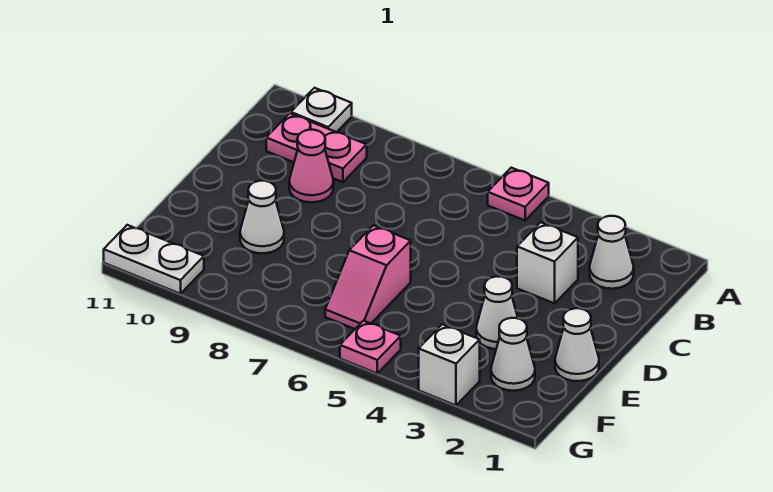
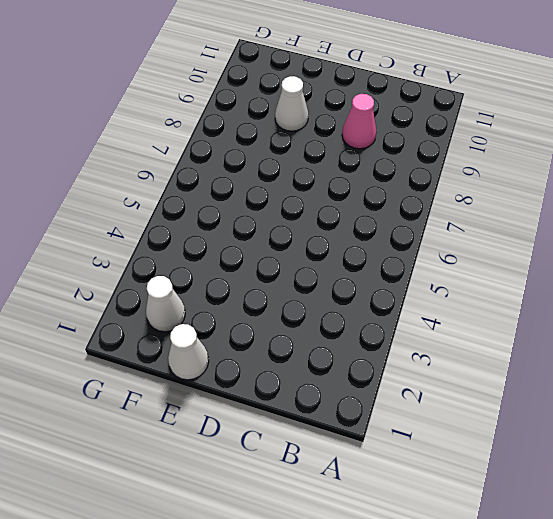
none -> pink plate A5 level 1
none -> white plate A10 level 1
none -> white cone B2 level 1

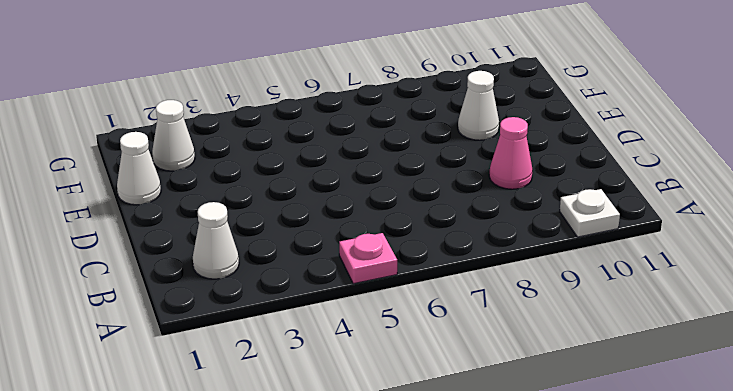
none -> pink plate B9:B10 level 1
none -> white brick C3 level 1
none -> white cone E3 level 1

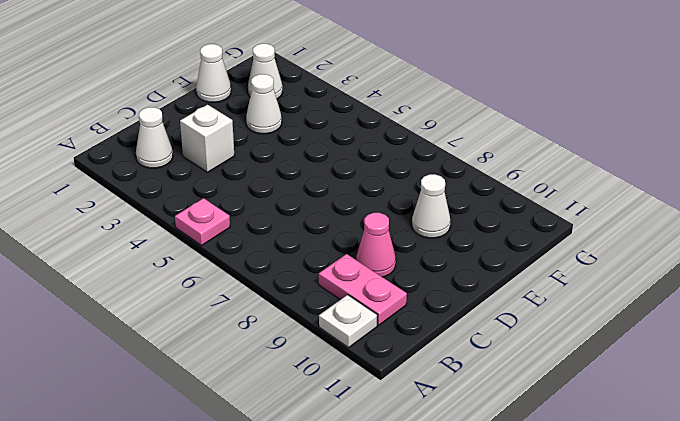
none -> pink slope E6:F6 level 1 top E
none -> white brick G3 level 1
none -> pink plate G5 level 1

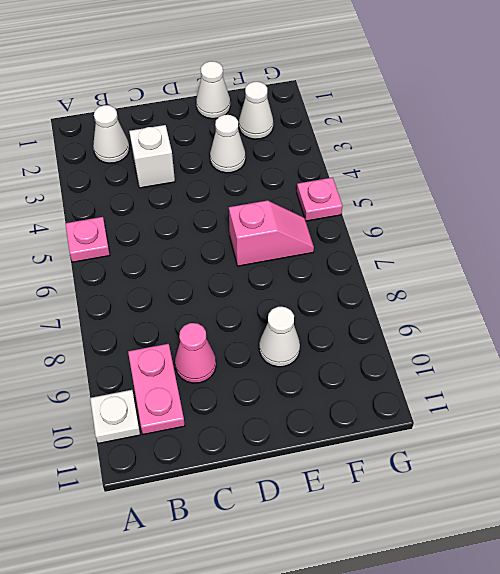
none -> white brick G3 level 1
none -> white plate G10:G11 level 1

